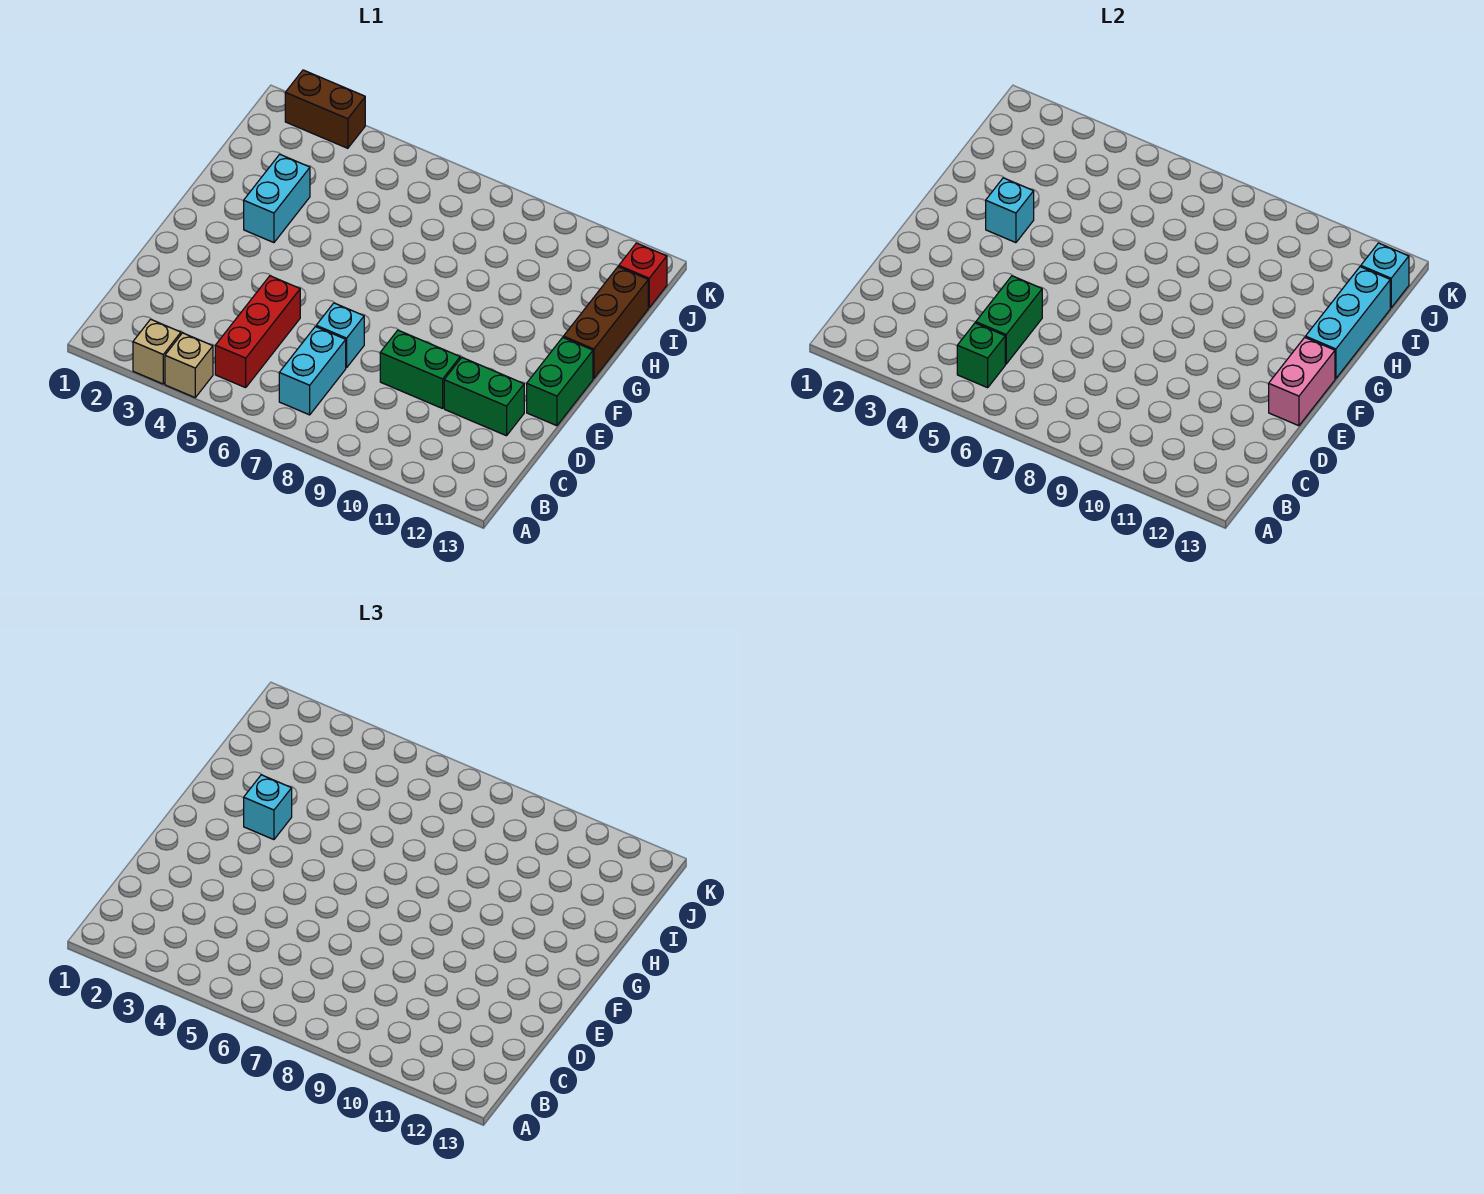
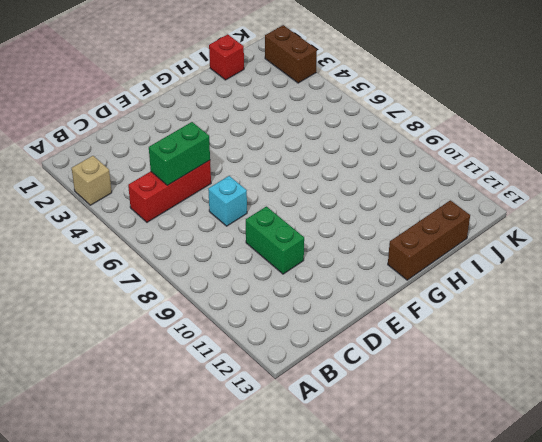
red brick I1 level 1 -> red brick J13 level 1
none -> tan brick A4 level 1
none -> cyan brick B7:C7 level 1
none -> green brick D11:D12 level 1

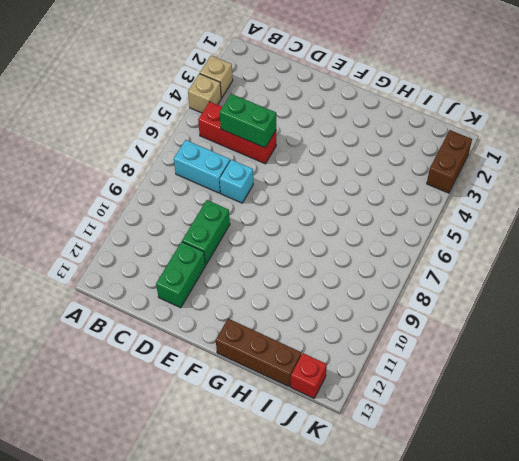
none -> green brick E13:F13 level 1
none -> cyan brick G3:H3 level 1
none -> green brick B5 level 2

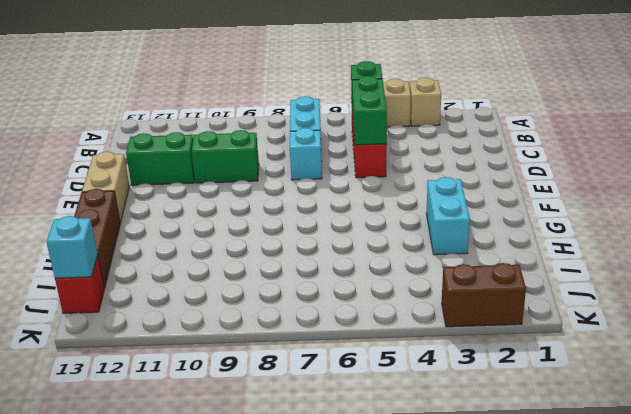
tan brick E13:F13 level 1 -> green brick E13:F13 level 1
none -> pink brick E13:F13 level 2
none -> cyan brick G3 level 2
none -> cyan brick G13:I13 level 2

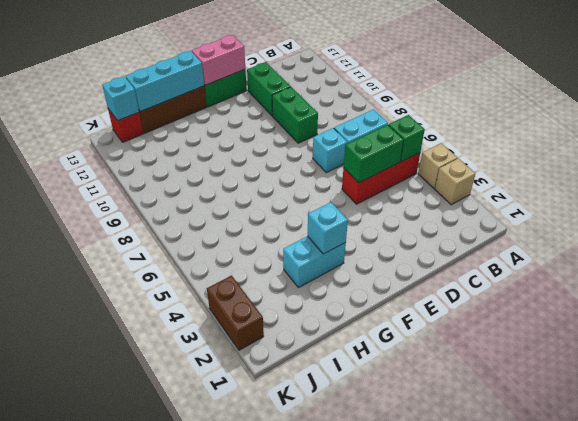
none -> cyan brick G3 level 3

